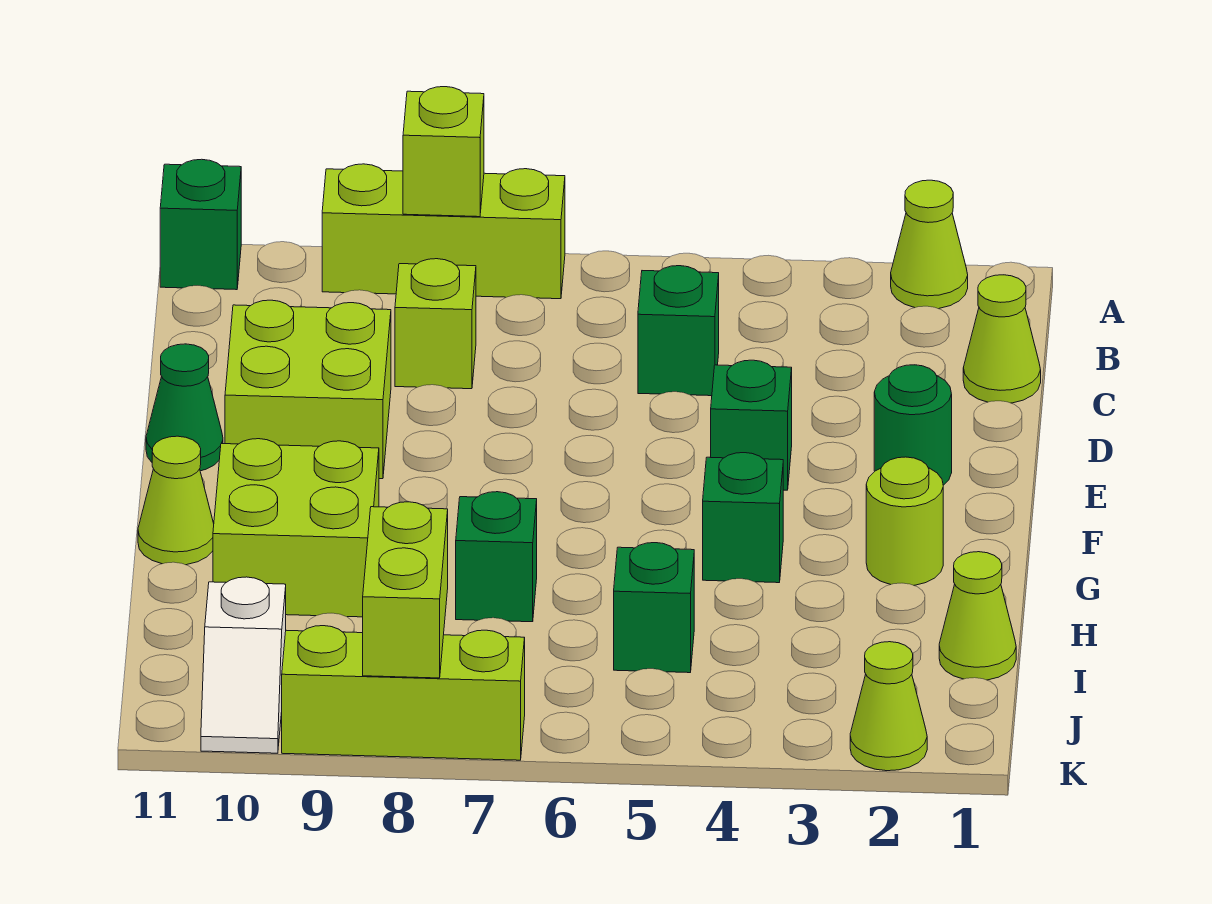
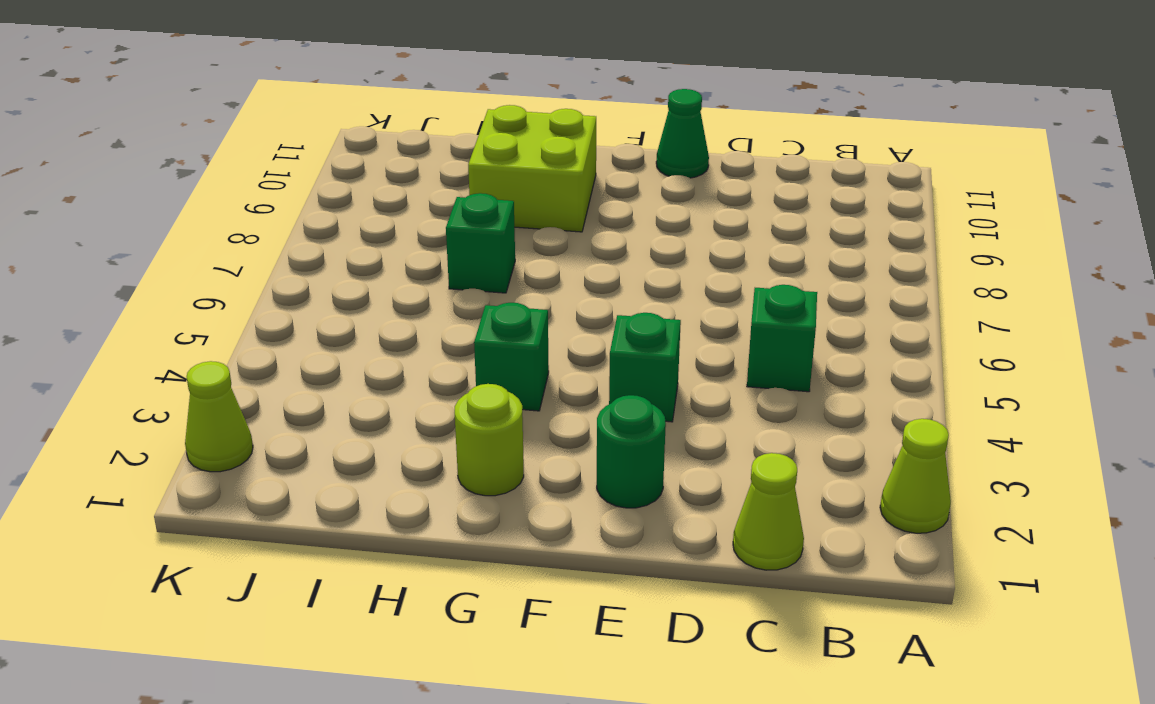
none -> lime brick A7:A9 level 1
none -> green brick A11 level 1
none -> lime brick C8 level 1

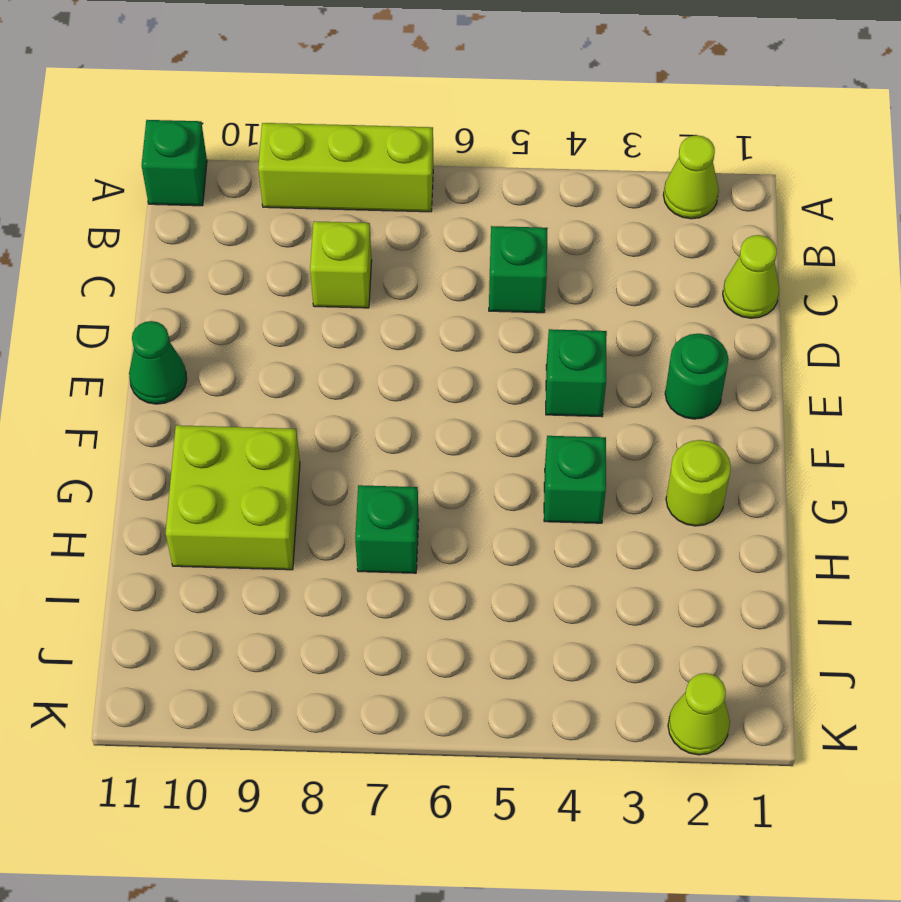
none -> lime brick D9:E10 level 1
none -> lime cone G11 level 1
none -> lime cone I1 level 1

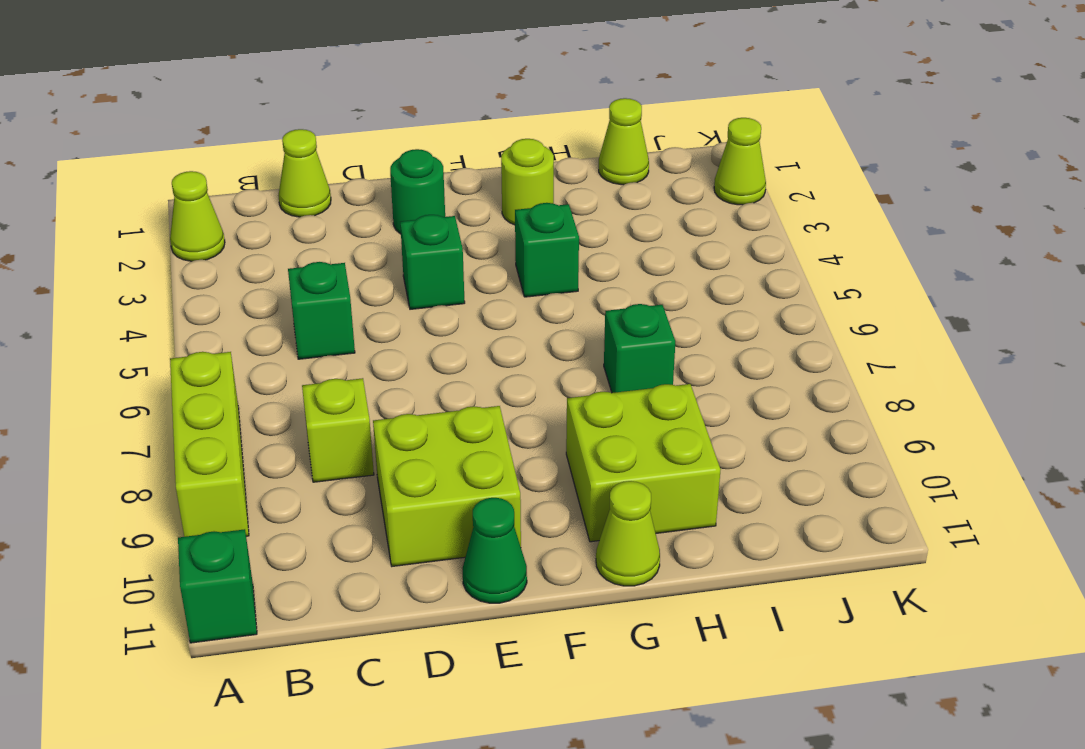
none -> green brick I5 level 1
none -> white slope J10:K10 level 1 top J
none -> lime brick K7:K9 level 1

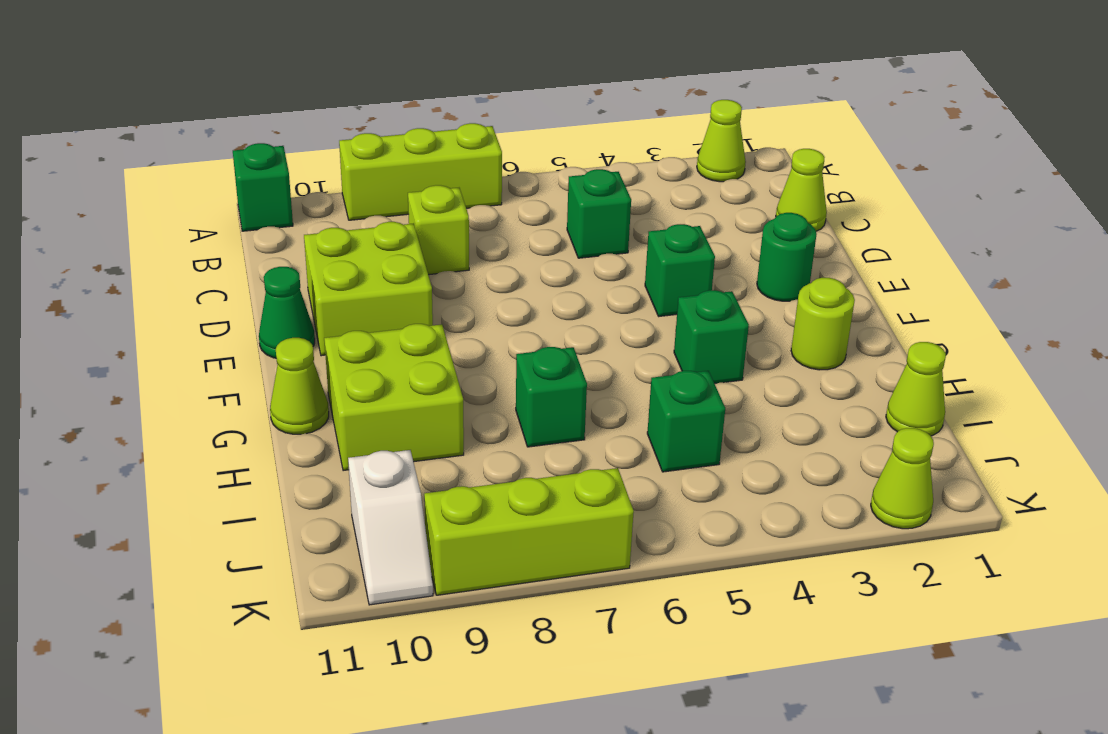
none -> lime brick A8 level 2
none -> lime brick J8:K8 level 2

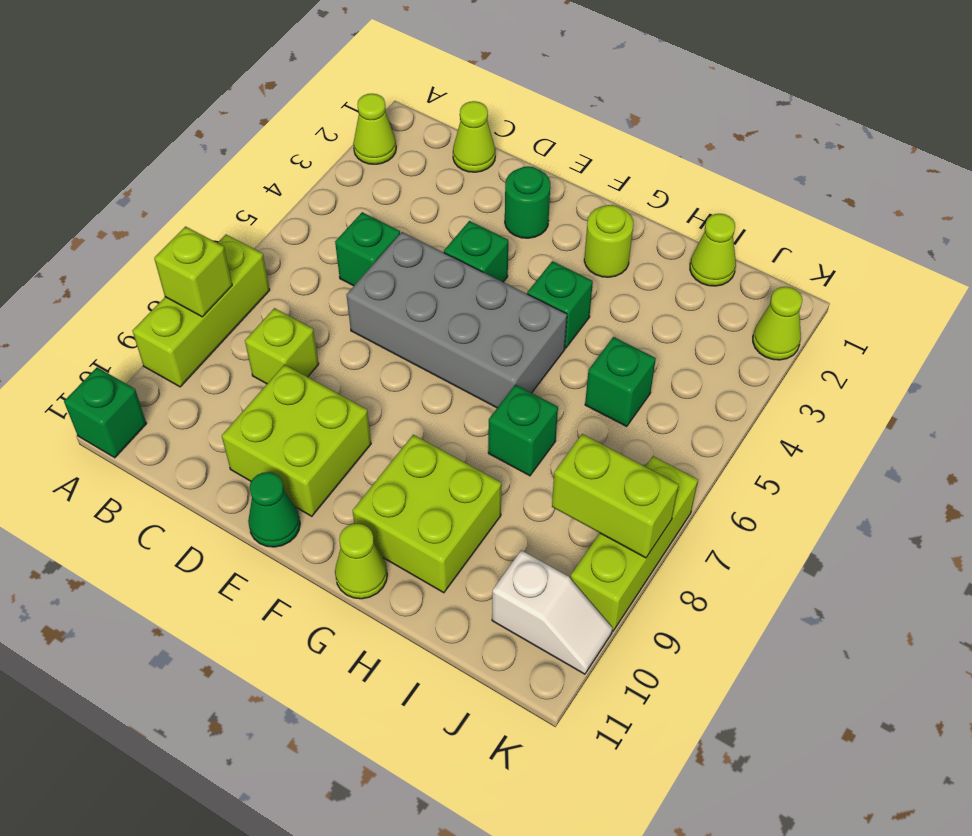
grey brick D5:G6 level 1 -> none

